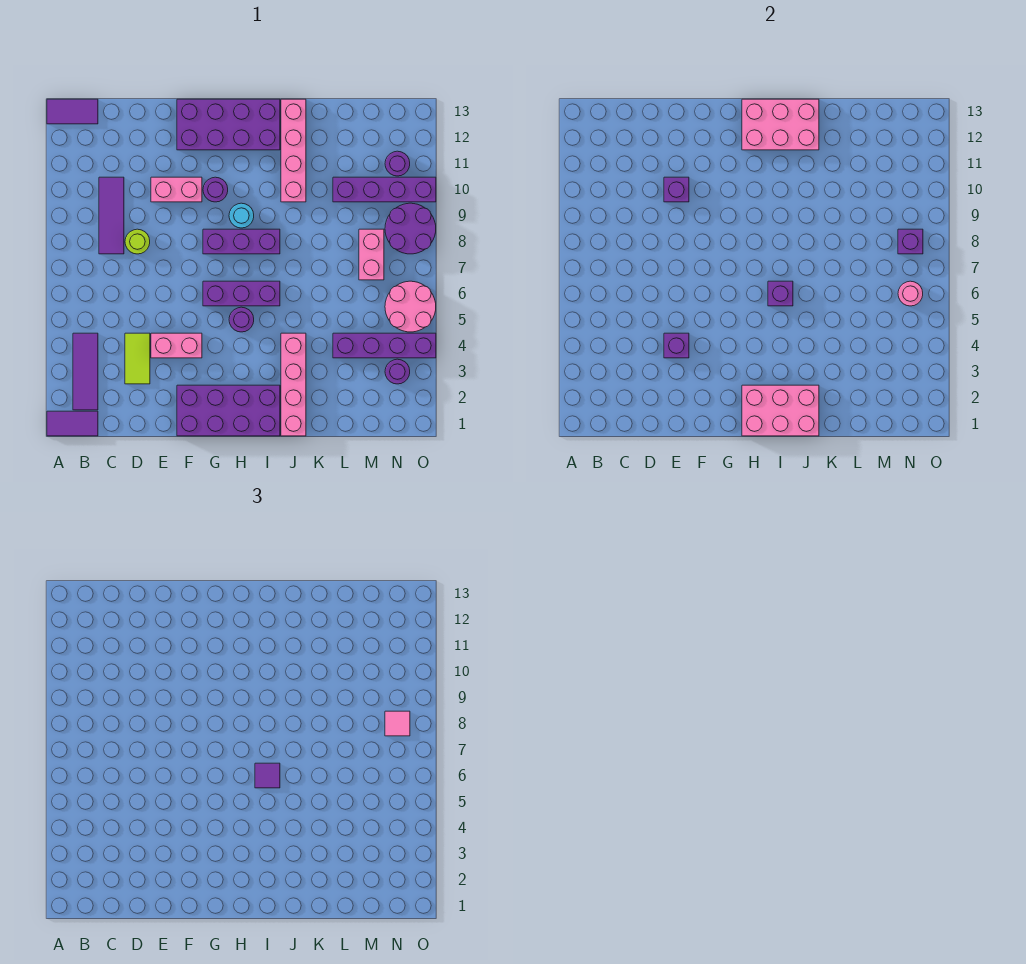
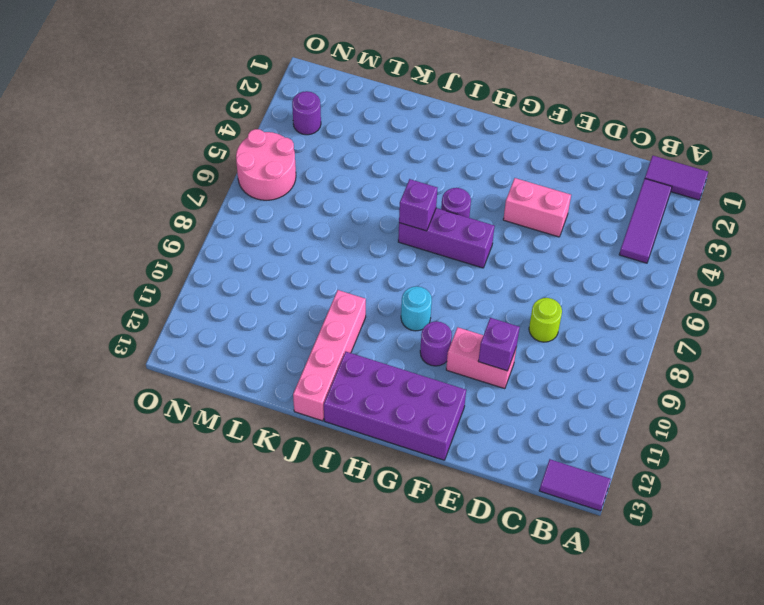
none -> purple tile C8:C10 level 1
none -> lime tile D3:D4 level 1
none -> purple brick F1:I2 level 1
none -> purple brick G8:I8 level 1

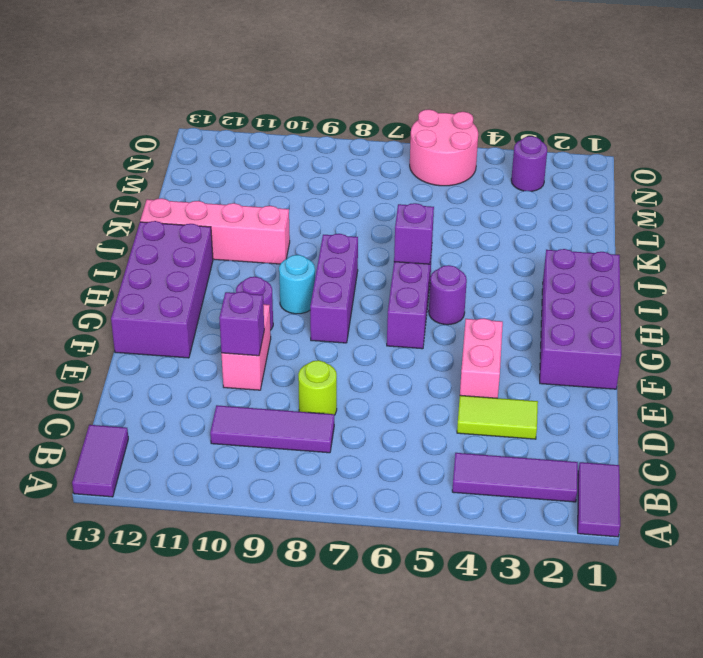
none -> pink brick J1:J4 level 1
none -> purple brick L4:O4 level 1
none -> purple brick L10:O10 level 1
none -> pink brick M7:M8 level 1

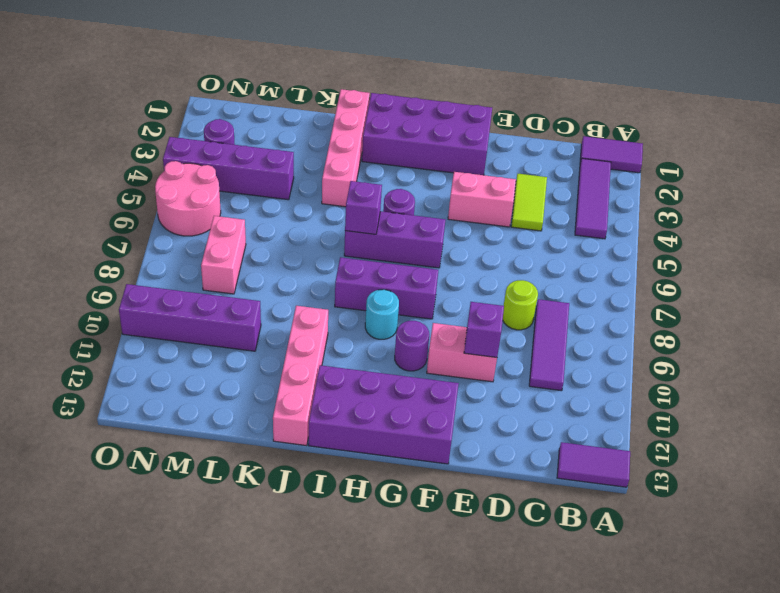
none -> purple round brick N8:O9 level 1
none -> purple round brick N11 level 1
none -> purple brick E4 level 2
none -> pink brick H1:J2 level 2

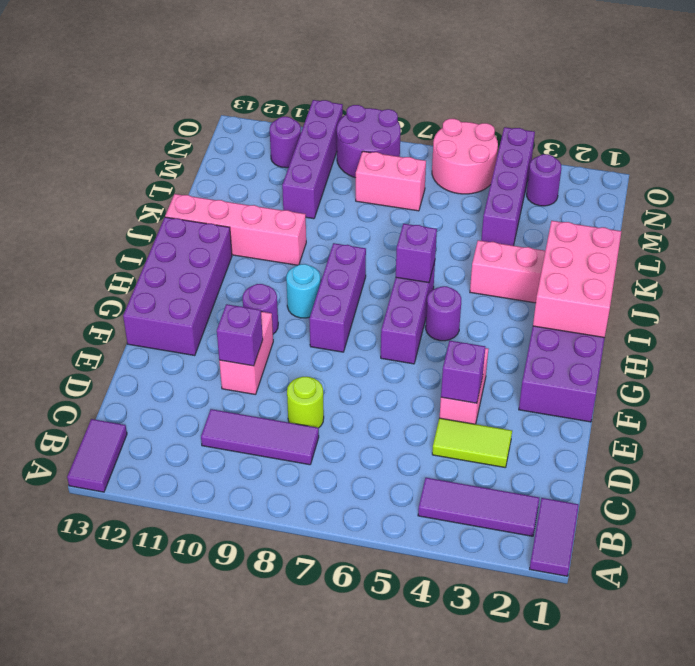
none -> pink brick H12:J13 level 2
none -> pink round brick N6 level 2
none -> purple brick N8 level 2
none -> purple tile I6 level 3

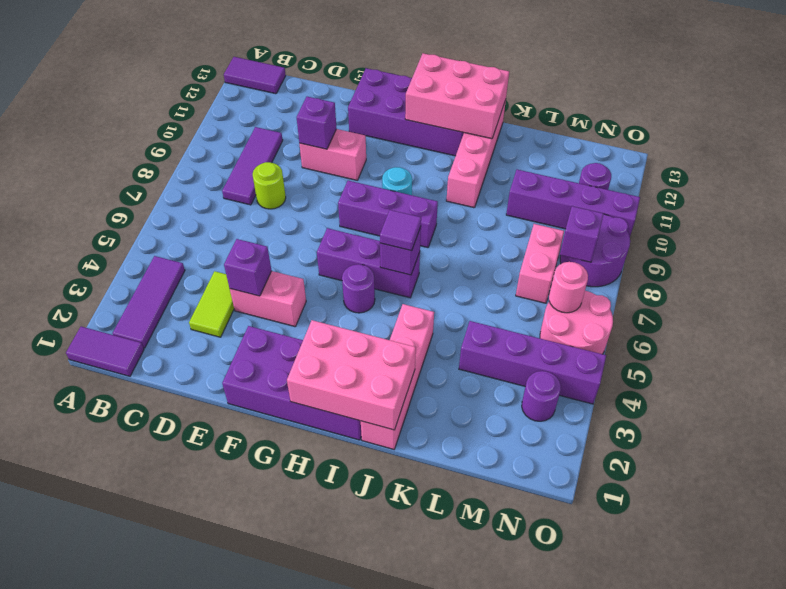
none -> purple round brick G10 level 1
none -> pink tile N8 level 3

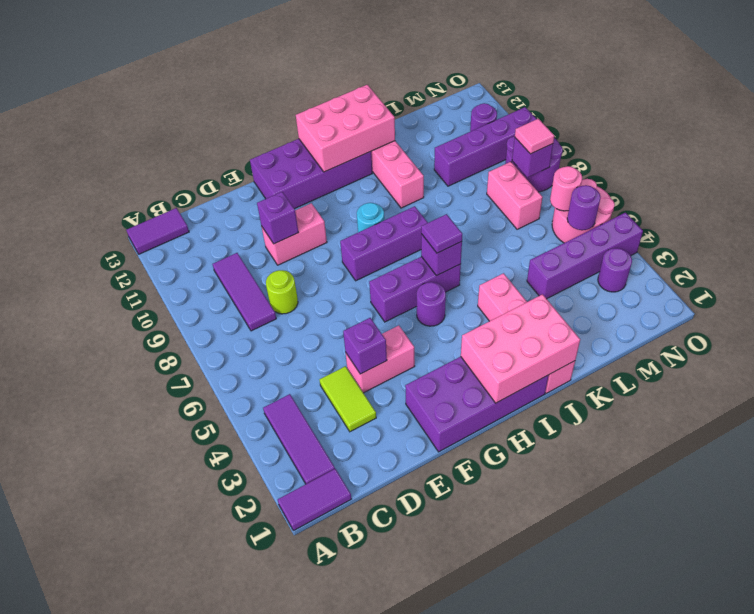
purple round brick N5 level 2 -> purple round brick G10 level 1

